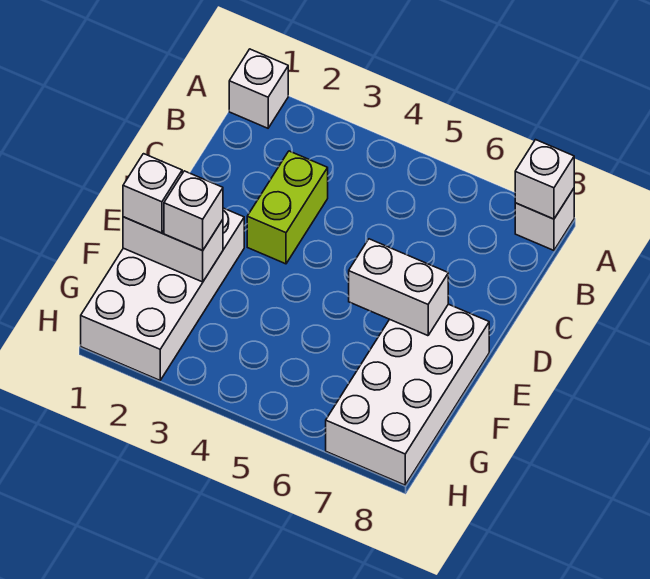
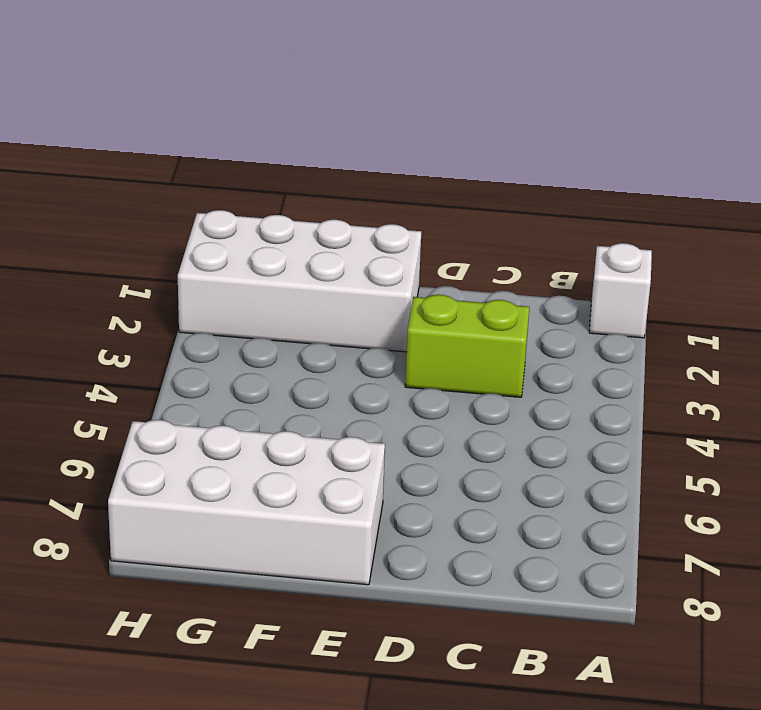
none -> white brick A8 level 1
none -> white brick A8 level 2

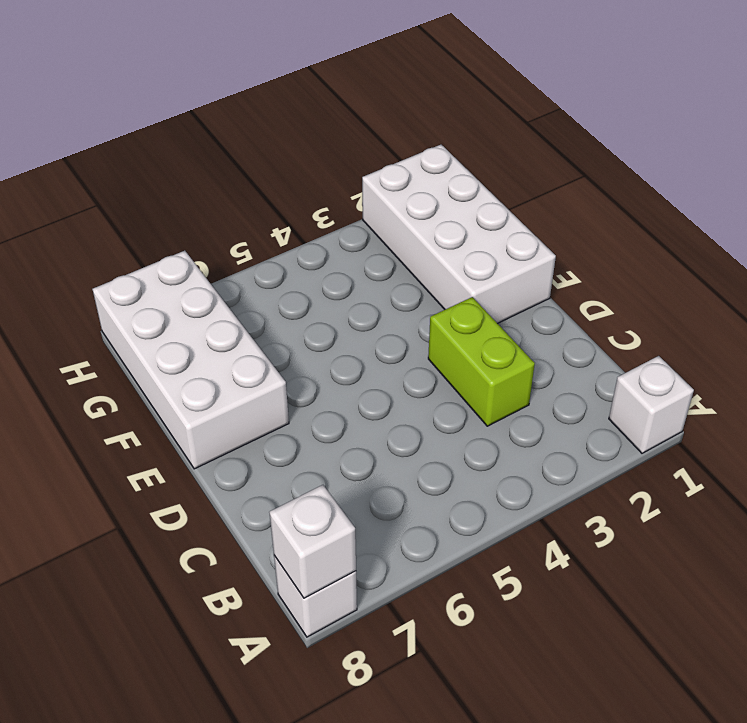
none -> white brick E6:E7 level 2
none -> white brick F1:F2 level 2

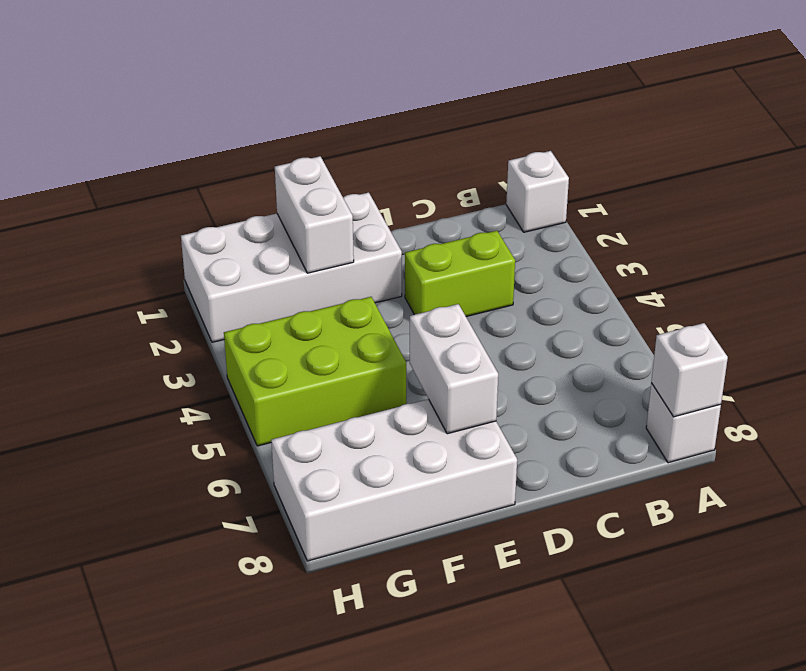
lime brick F4:H5 level 1 -> none
none -> white brick F1 level 3
none -> white brick F2 level 3

